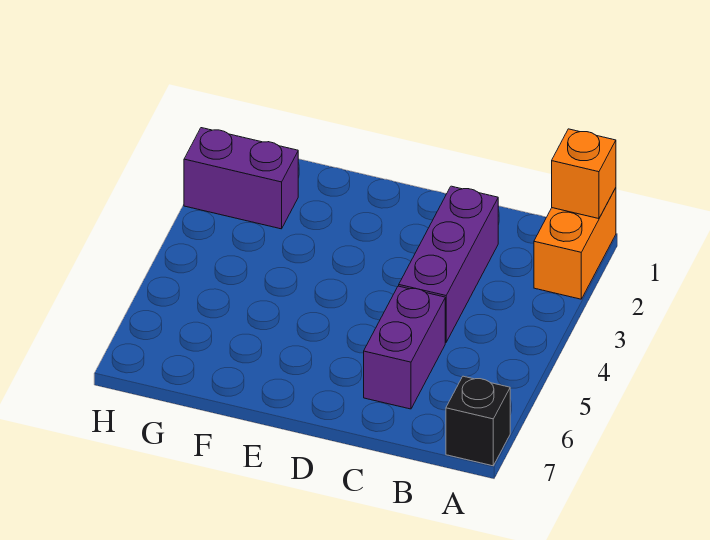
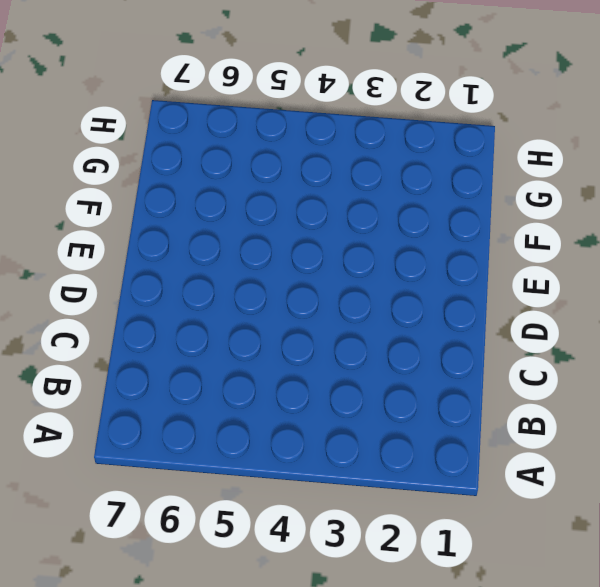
none -> orange brick A1:A2 level 1
none -> black brick A7 level 1

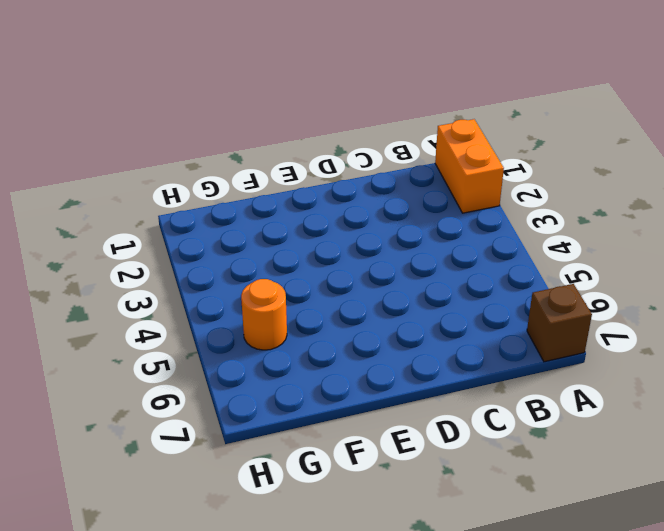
brown brick A7 level 1 -> black brick A7 level 1
orange round brick G5 level 1 -> none
none -> purple brick C2:C4 level 1
none -> purple brick C5:C6 level 1

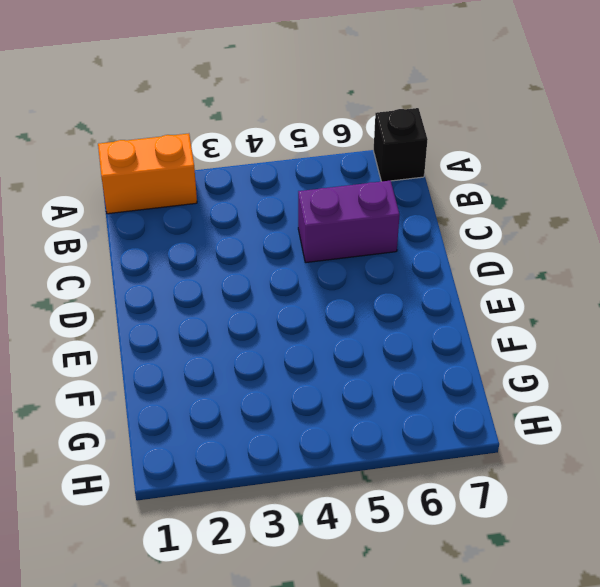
none -> purple brick C2:C4 level 1
none -> purple brick G2:H2 level 1

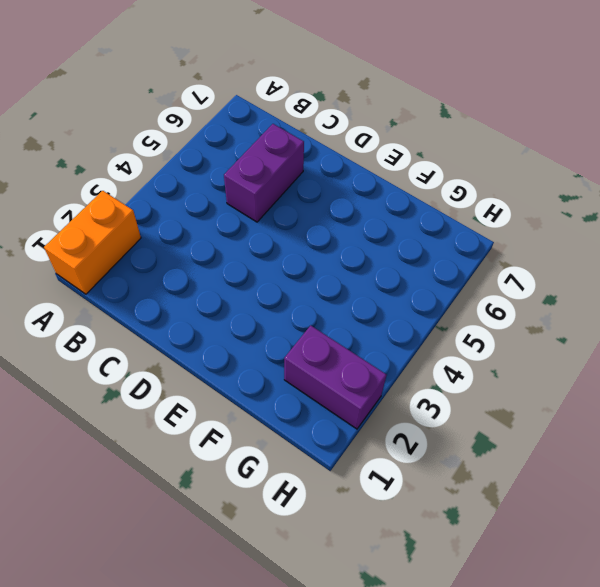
none -> black brick A7 level 1
none -> purple brick C2:C4 level 1

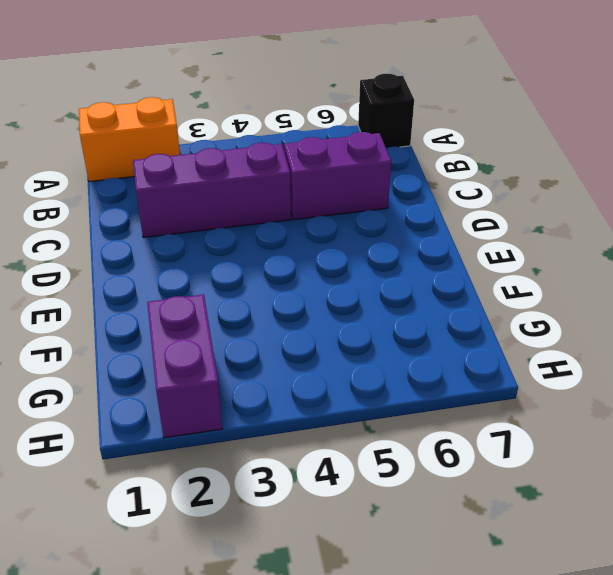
none -> orange brick A1 level 2

